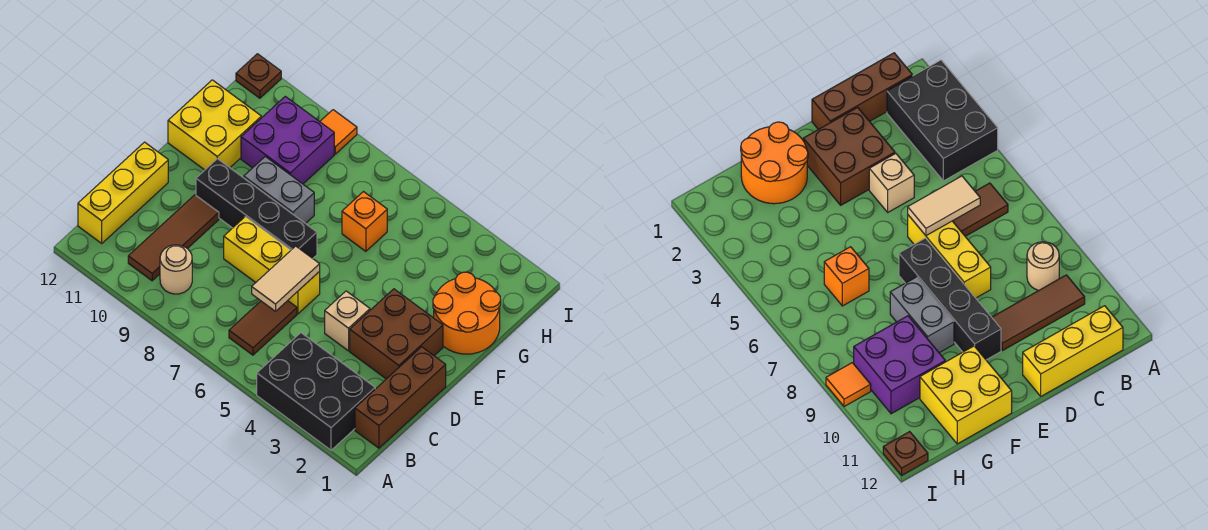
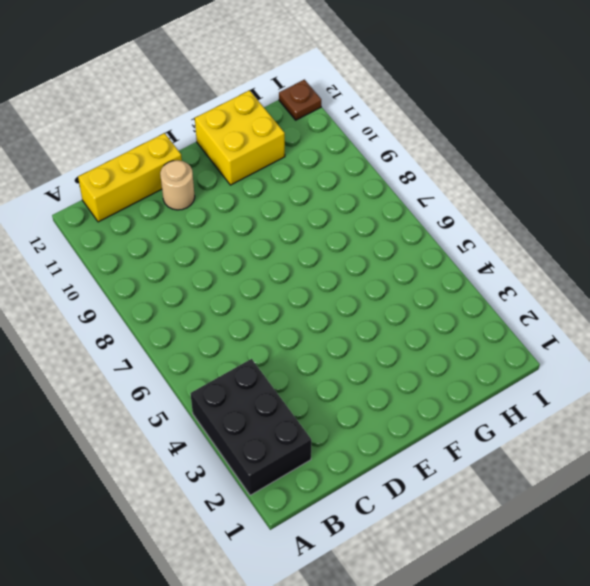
tan round brick D11 level 1 -> tan round brick B9 level 1
none -> brown brick B1:D1 level 1
none -> brown tile B6:C6 level 1
none -> brown tile B10:D10 level 1

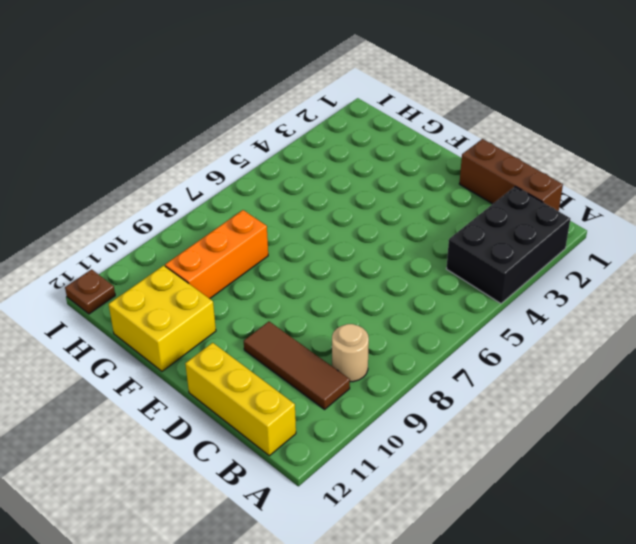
orange brick G8:G10 level 1 -> purple brick G9:H10 level 1
none -> brown tile B6:C6 level 1
none -> brown brick D2:E3 level 1
none -> tan brick D4 level 1

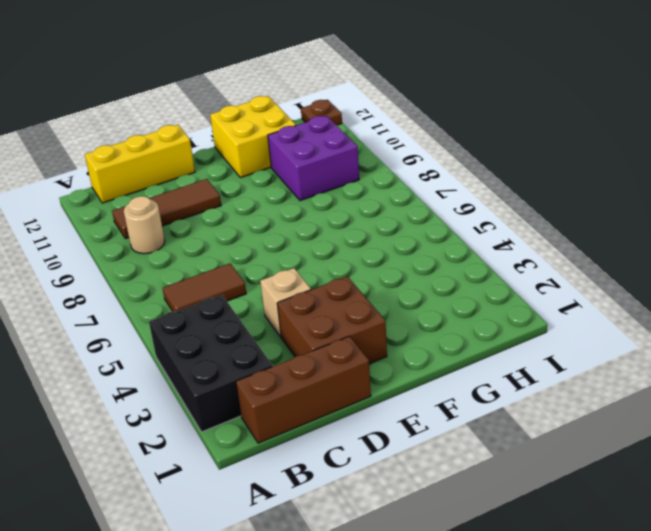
none -> yellow brick D6:D8 level 1
none -> black brick E7:E10 level 1
none -> orange round brick F1:G2 level 1

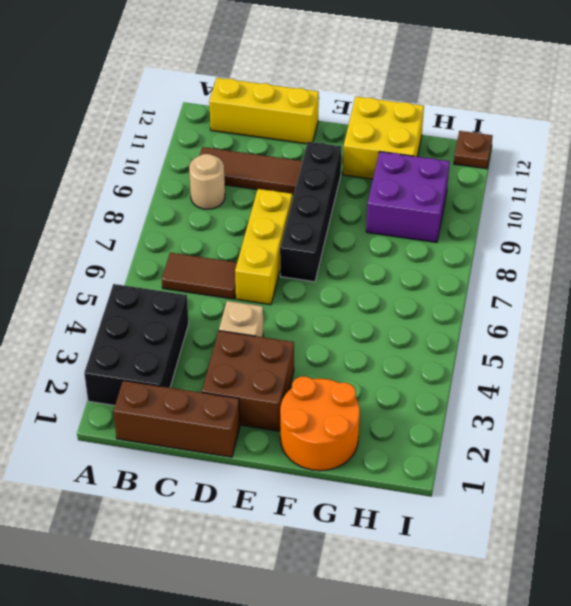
none -> grey brick F8:F9 level 1
none -> orange brick G6 level 1
none -> orange tile I9 level 1

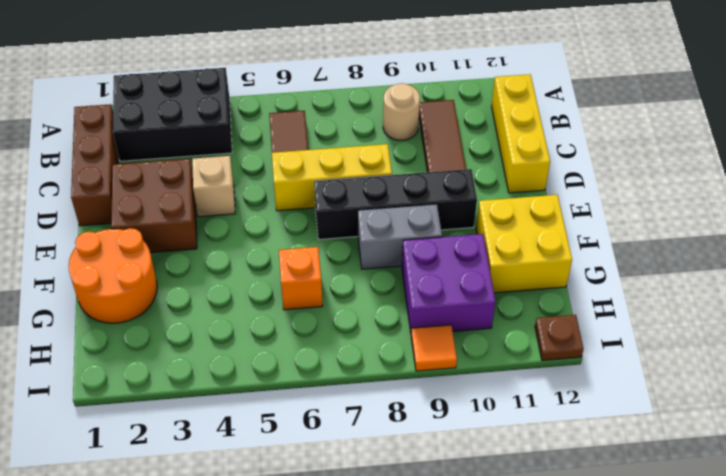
none -> tan tile C6:D6 level 2

